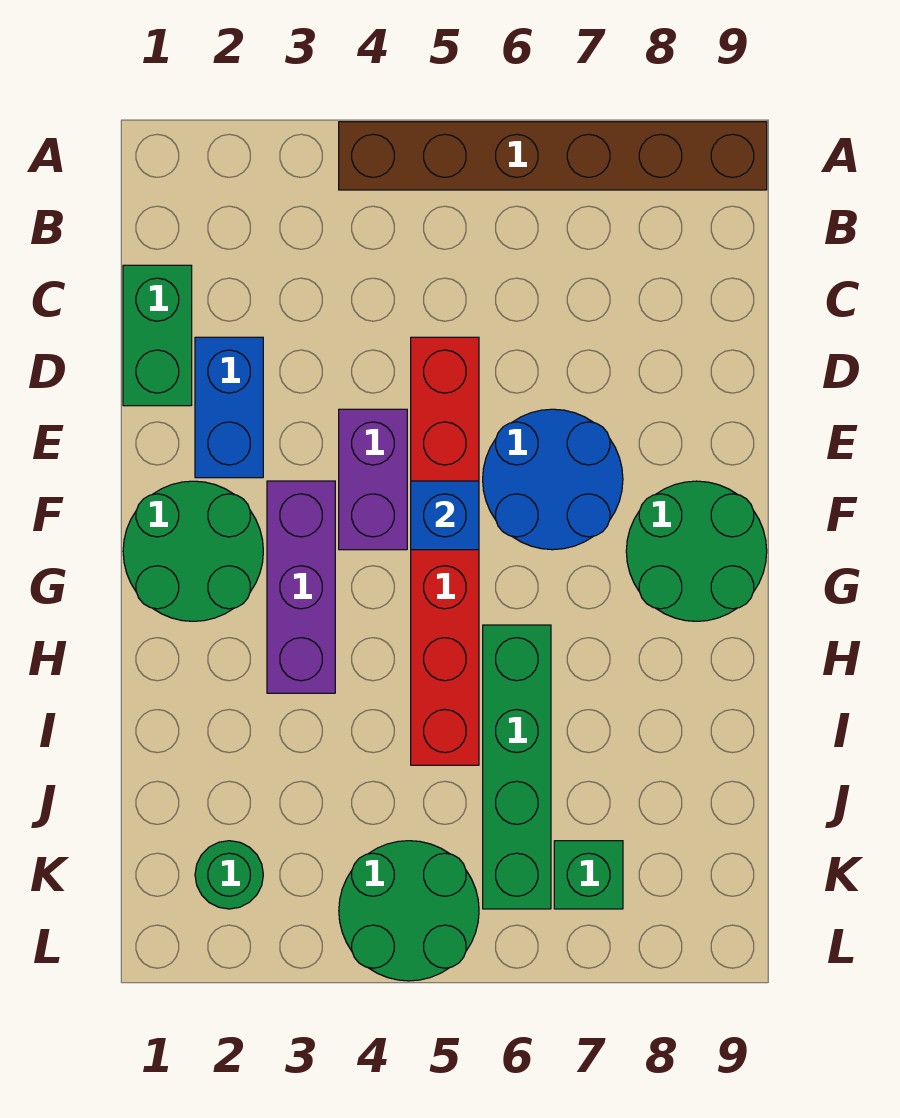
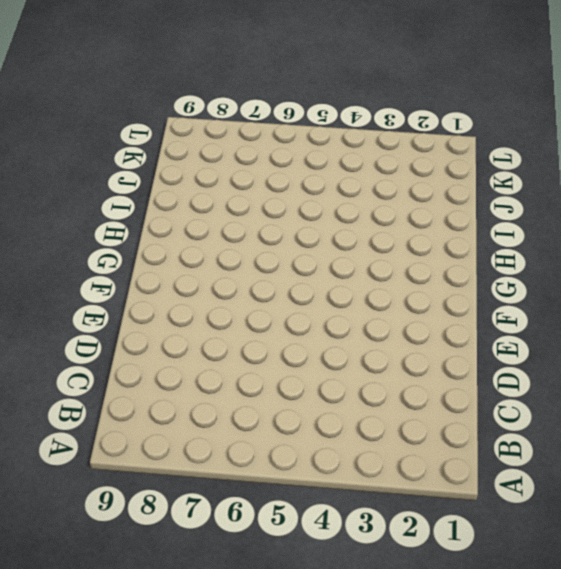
none -> brown brick A4:A9 level 1
none -> green brick C1:D1 level 1
none -> blue brick D2:E2 level 1

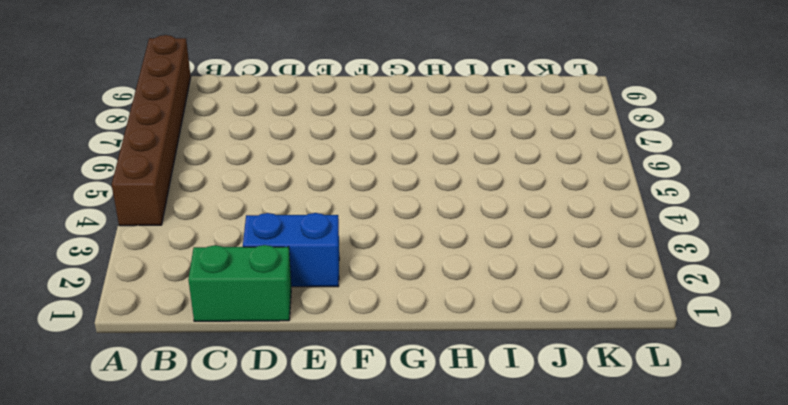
none -> red brick D5:I5 level 1
none -> purple brick E4:F4 level 1
none -> blue round brick E6:F7 level 1

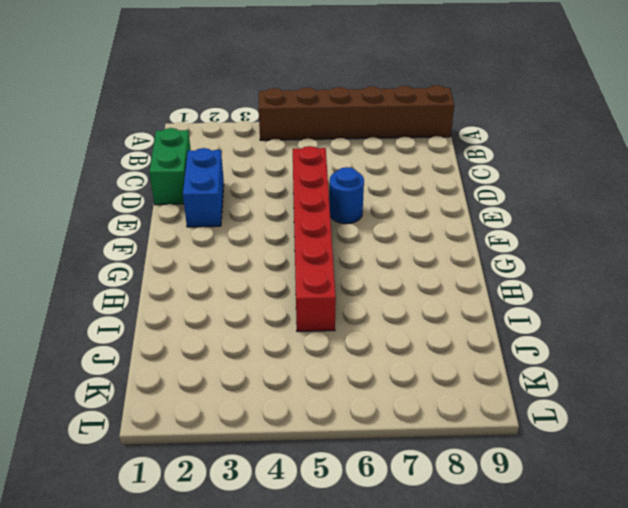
blue round brick E6 level 1 -> blue round brick E6:F7 level 1
none -> purple brick E4:F4 level 1
none -> green round brick F1:G2 level 1
none -> purple brick F3:H3 level 1

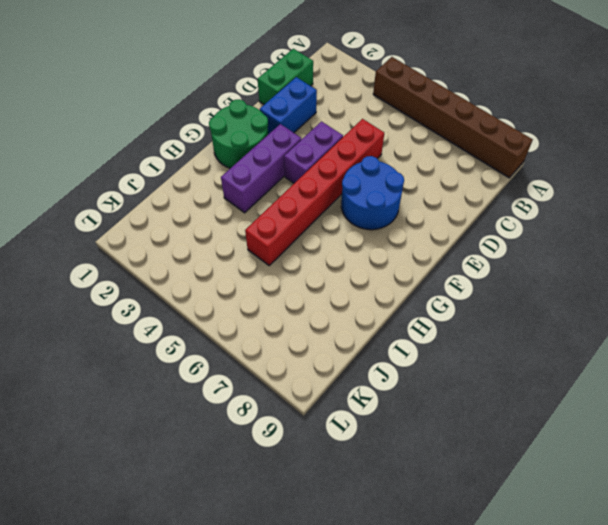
none -> green round brick F8:G9 level 1
none -> green brick H6:K6 level 1
none -> green round brick K2 level 1

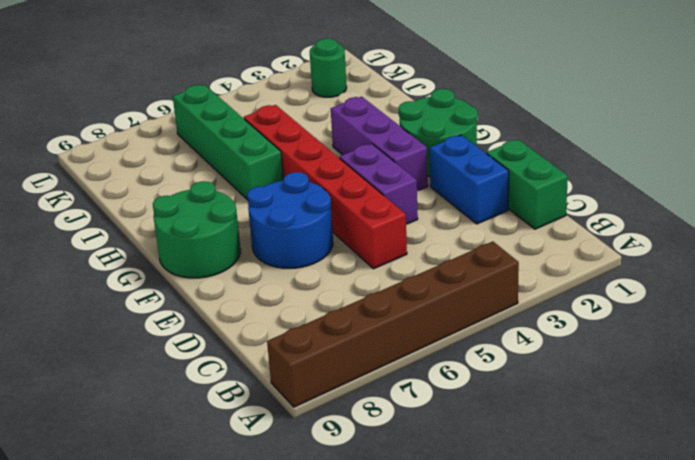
none -> green round brick K4:L5 level 1
none -> green brick K7 level 1
none -> blue brick F5 level 2

